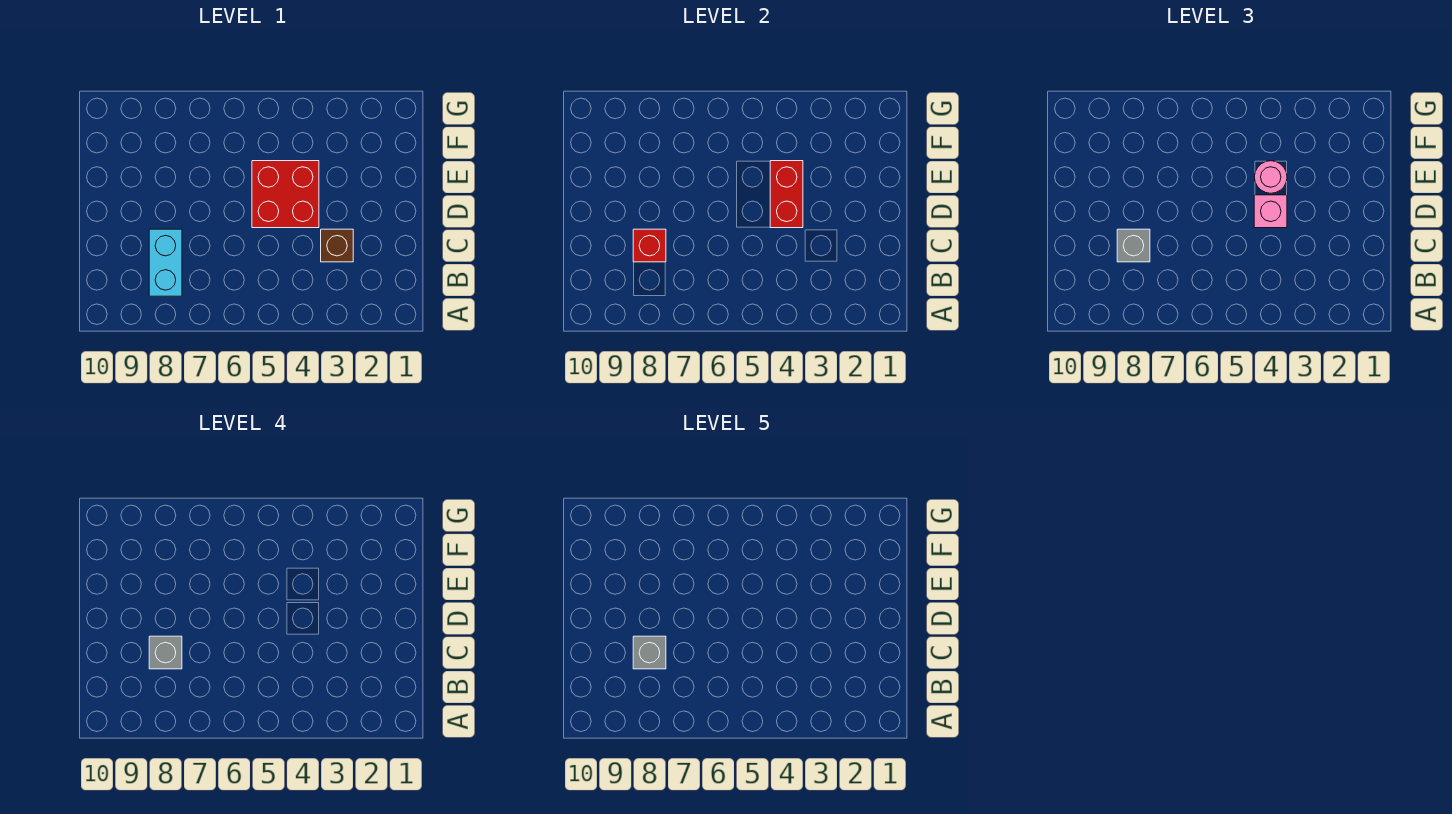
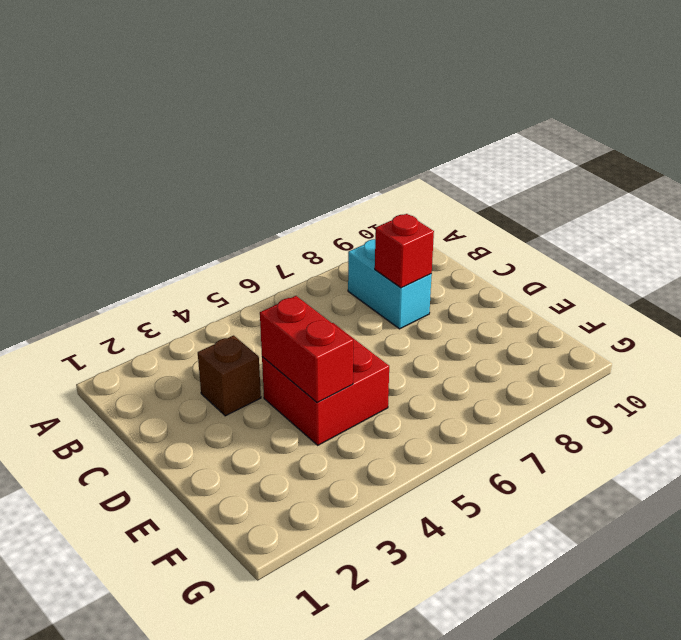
none -> grey brick C8 level 3
none -> pink brick D4 level 3

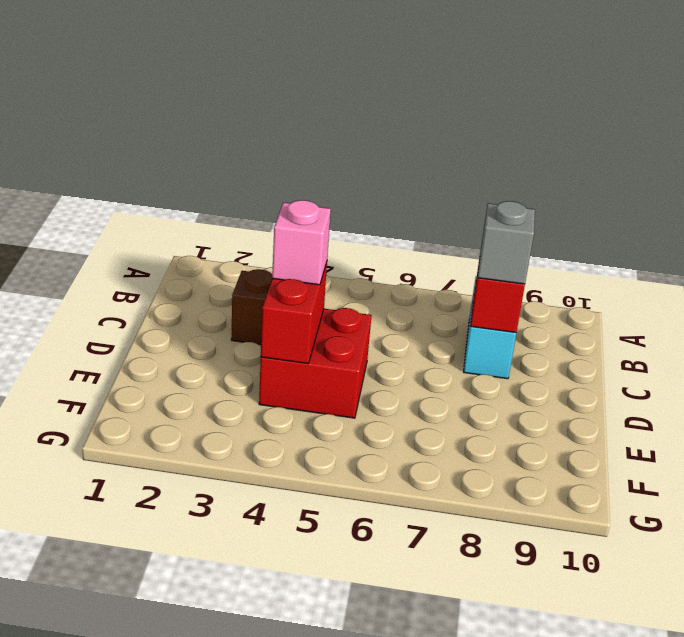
none -> pink round brick E4 level 3
none -> grey brick C8 level 4

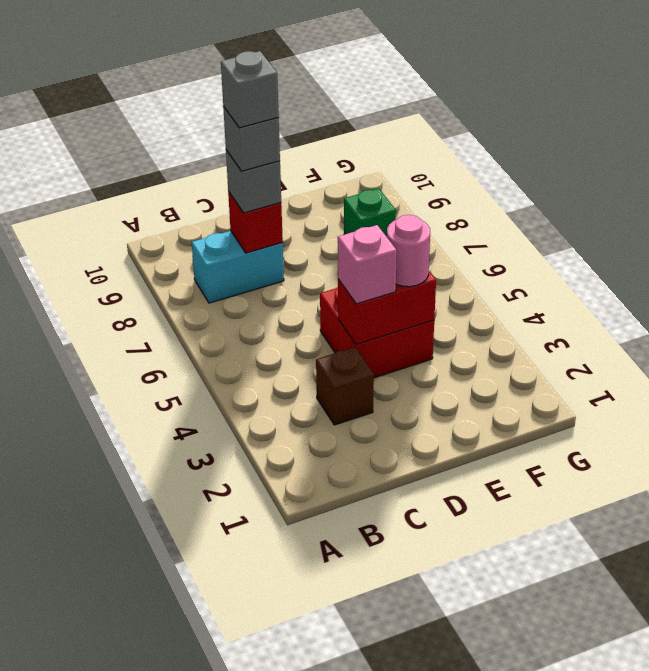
green brick F8 level 1 -> none

